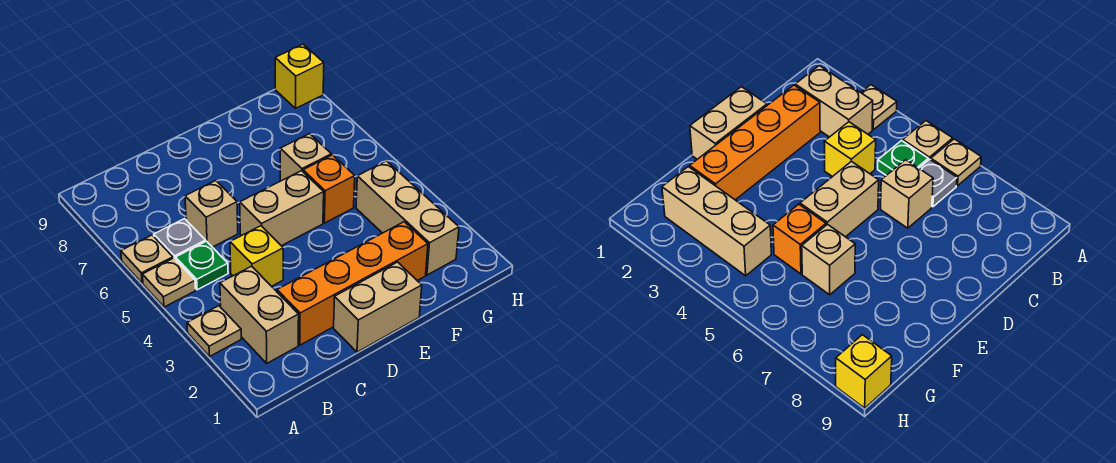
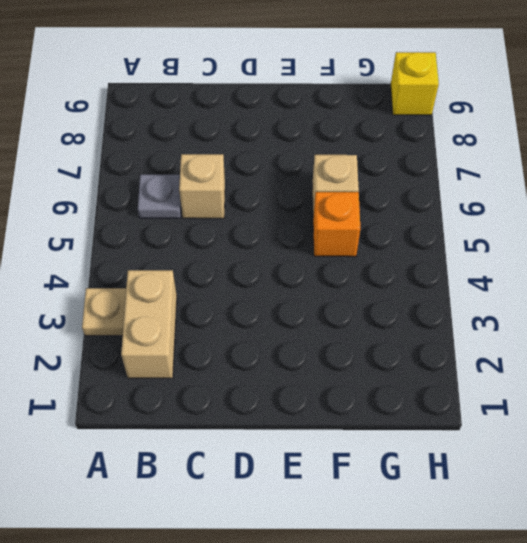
none -> tan plate A5 level 1
none -> tan plate A6 level 1
none -> green plate B5 level 1

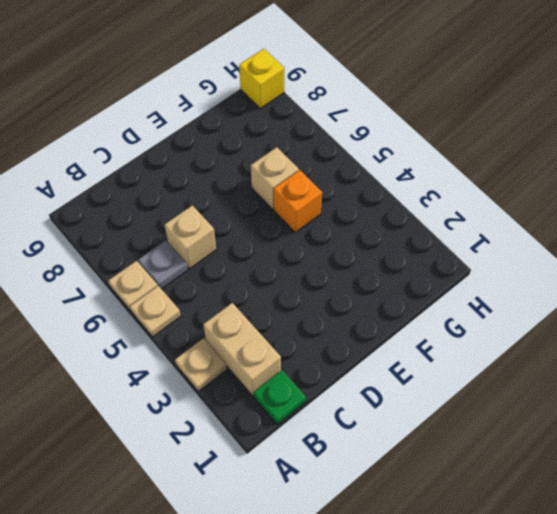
green plate B1 level 1 -> green plate B5 level 1
none -> orange brick C2:F2 level 1
none -> yellow brick C4 level 1
none -> tan brick D1:E1 level 1

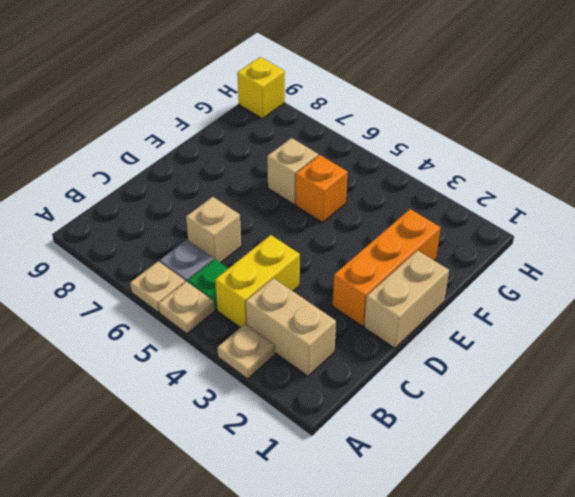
yellow brick B4:C4 level 1 -> yellow brick C4 level 1
orange brick D2:F2 level 1 -> orange brick C2:F2 level 1
none -> tan brick D5:E5 level 1
none -> tan brick G2:G4 level 1

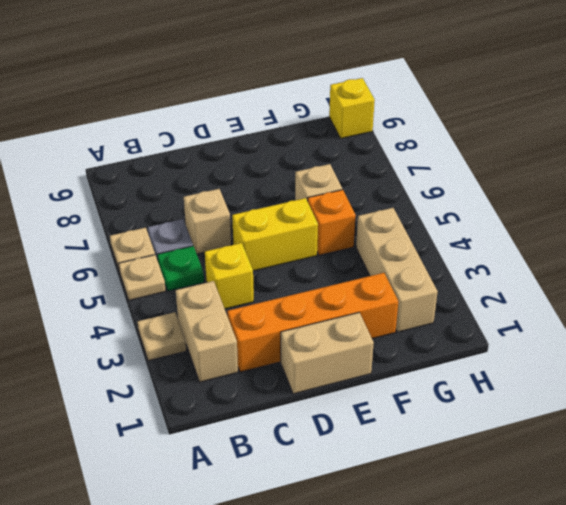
yellow brick D5:E5 level 1 -> tan brick D5:E5 level 1

